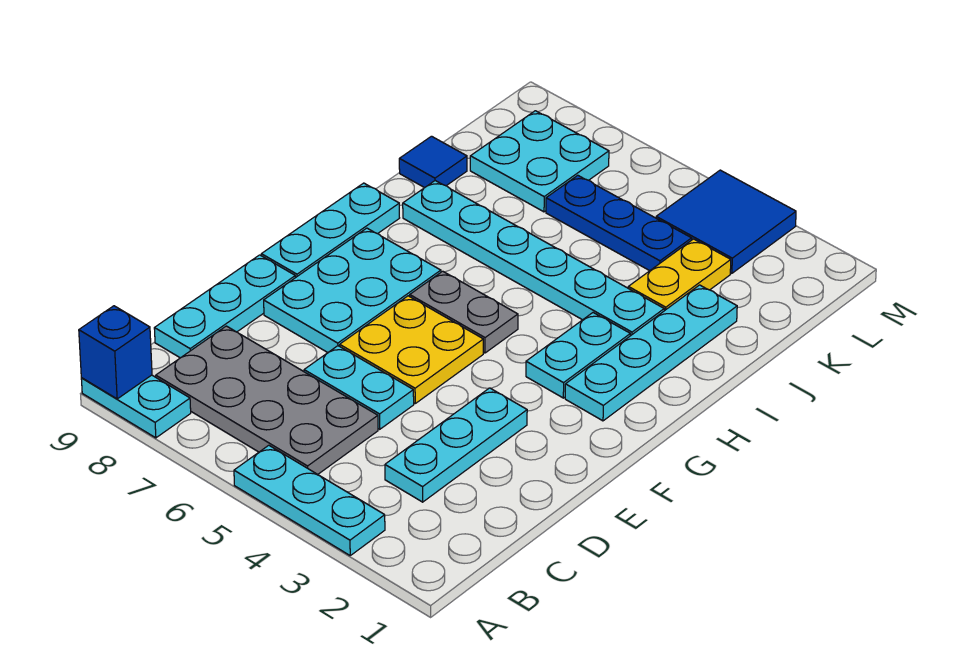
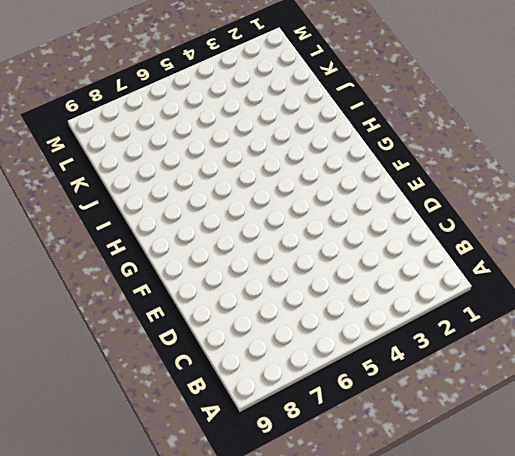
none -> cyan plate A3:A5 level 1
none -> cyan plate A8:A9 level 1
none -> grey plate B5:C8 level 1

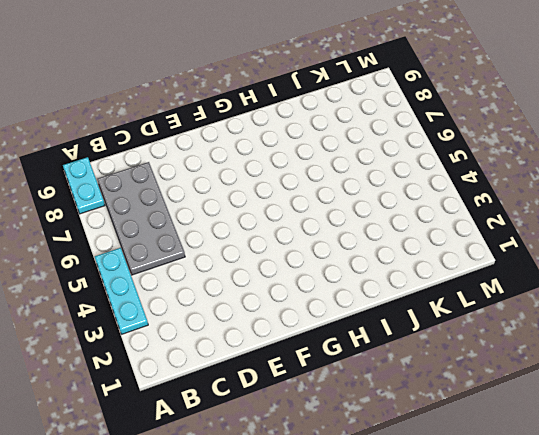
none -> cyan plate C3:E3 level 1
none -> cyan plate C9:E9 level 1
none -> cyan plate D5:D6 level 1

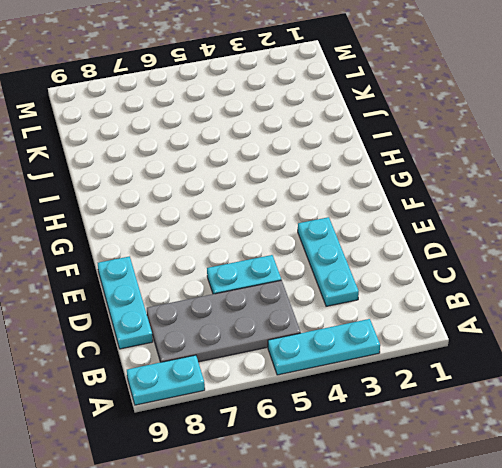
none -> yellow plate E5:F6 level 1
none -> cyan plate E7:G8 level 1
none -> cyan plate F9:H9 level 1

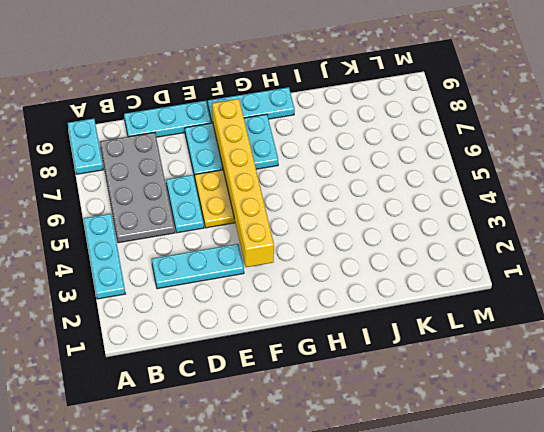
yellow brick F3:F8 level 2 -> none
none -> cyan plate G2:J2 level 1
none -> cyan plate G3:H3 level 1
none -> grey plate G5:G6 level 1

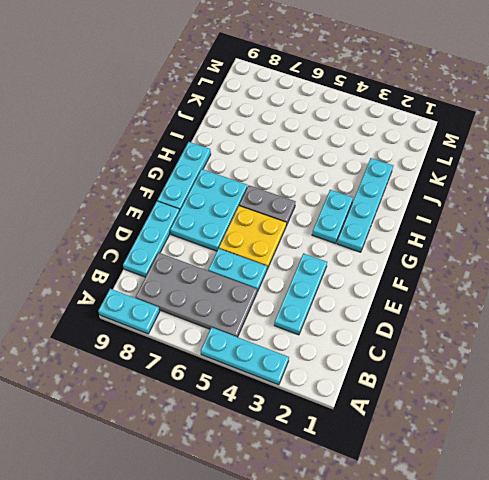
none -> cyan plate I3:I8 level 1
none -> yellow plate J3:K3 level 1
none -> blue tile J9 level 1

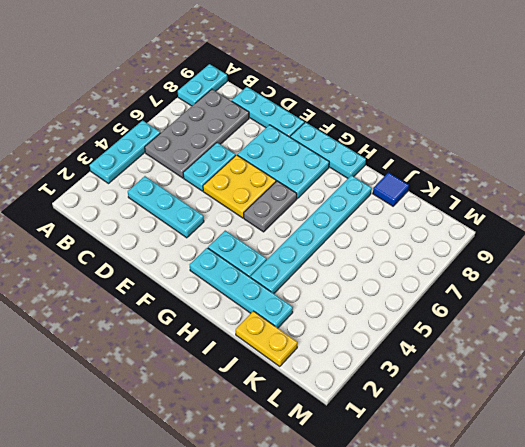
yellow plate J1:K1 level 1 -> yellow plate J3:K3 level 1
none -> blue plate K4:K6 level 1
none -> cyan plate K7:L8 level 1
none -> blue tile L3:M4 level 1

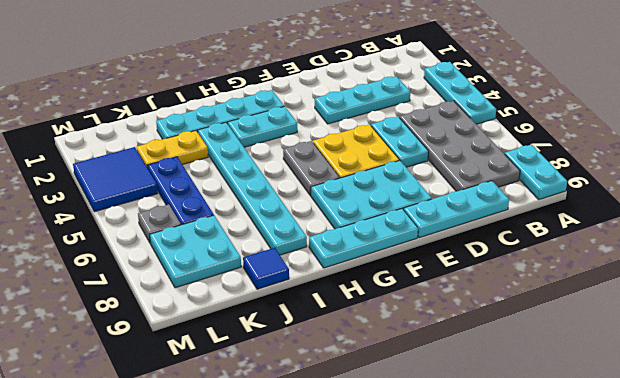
grey plate L6 level 1 -> none
none -> blue brick A9 level 2

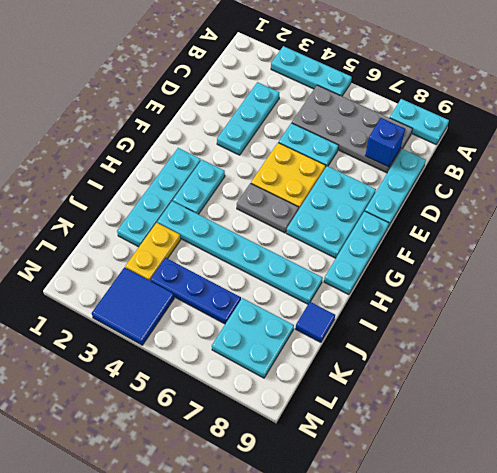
blue brick C8 level 2 -> blue brick A9 level 2

